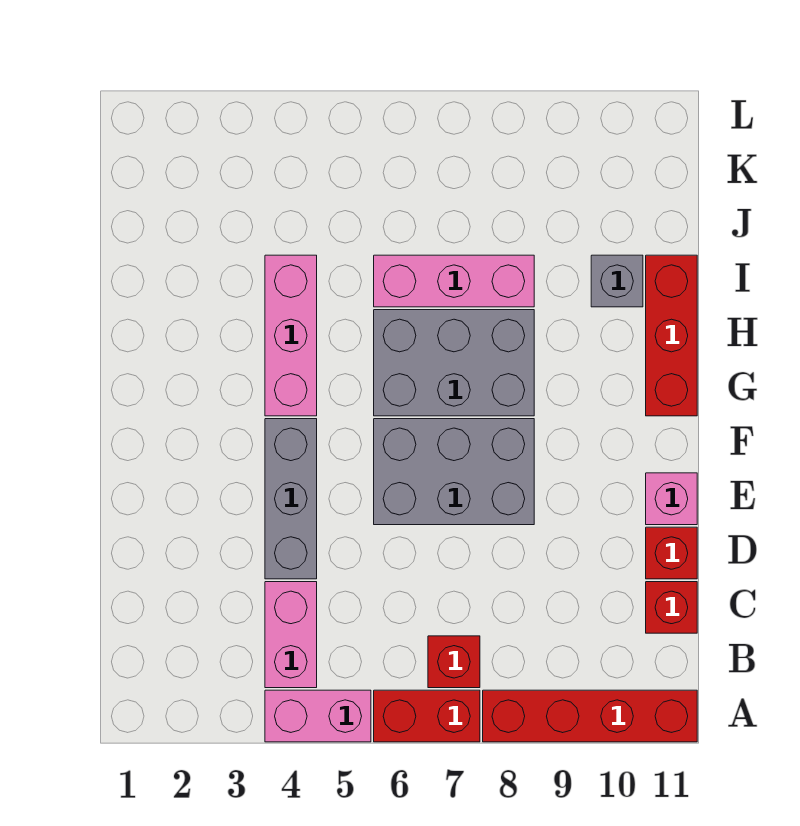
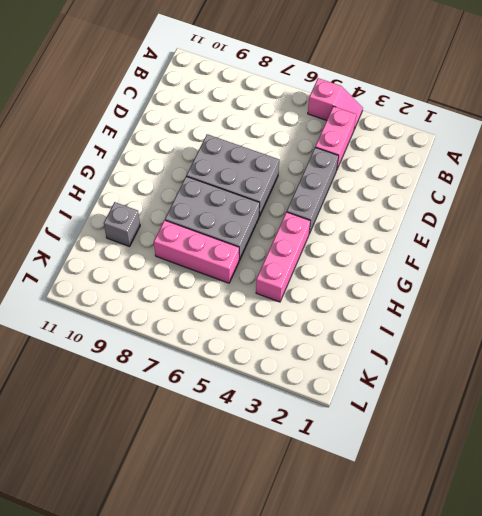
pink slope A4:A5 level 1 top 5 -> pink brick A4:A5 level 1
none -> red brick A6:A7 level 1
none -> red brick A8:A11 level 1
none -> red brick B7 level 1

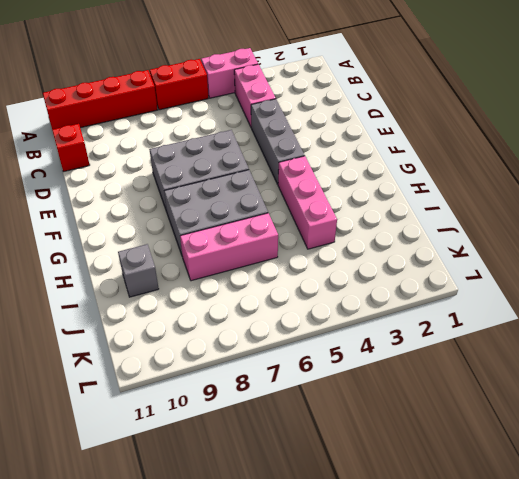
none -> red brick B7 level 1
none -> red brick D11 level 1
none -> pink brick E11 level 1

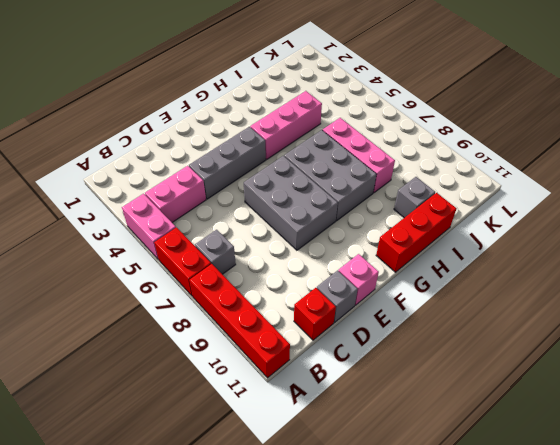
grey brick B7 level 1 -> red brick B7 level 1
grey brick D11 level 1 -> red brick D11 level 1

